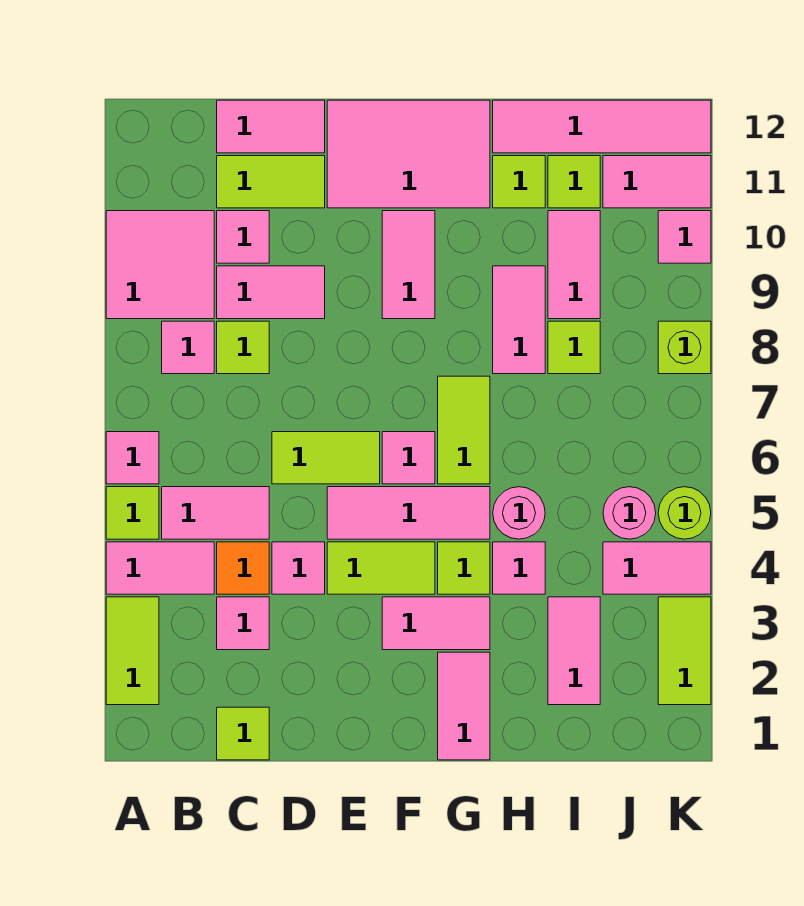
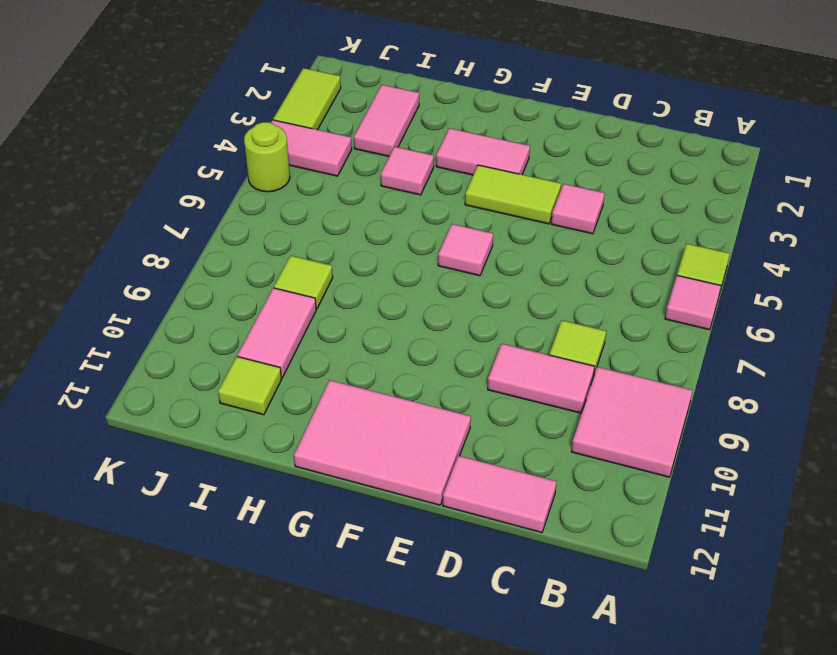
none -> lime tile A2:A3 level 1
none -> pink tile A4:B4 level 1
none -> pink tile B5:C5 level 1
none -> pink tile B8 level 1

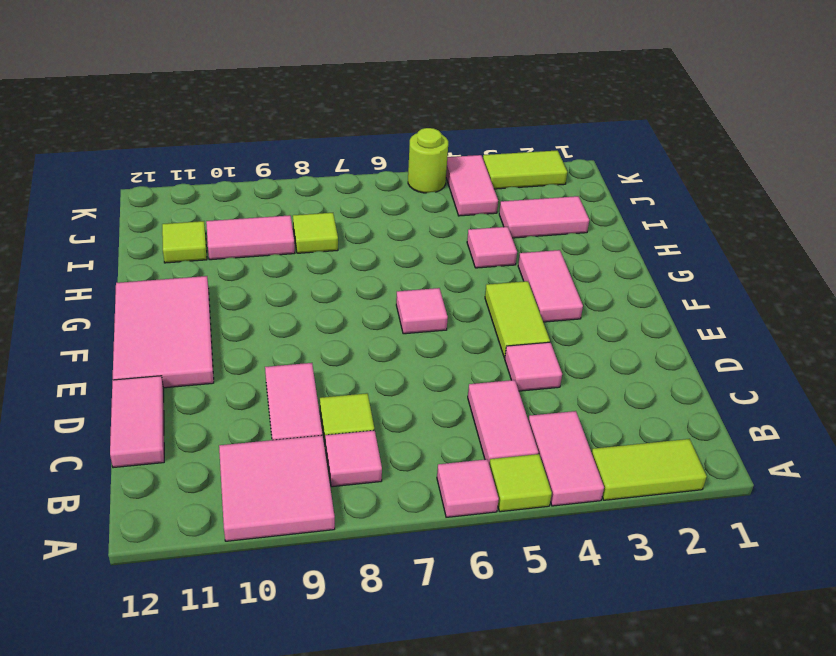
none -> lime tile C1 level 1
none -> pink tile C3 level 1
none -> orange tile C4 level 1
none -> pink tile C10 level 1

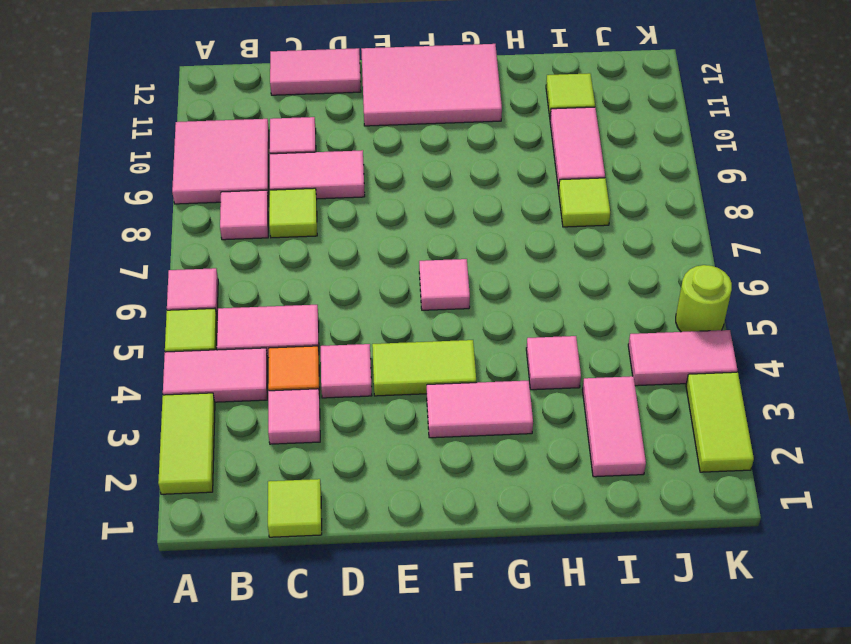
none -> lime tile C11:D11 level 1
none -> lime tile D6:E6 level 1
none -> pink tile E5:G5 level 1
none -> pink tile F9:F10 level 1

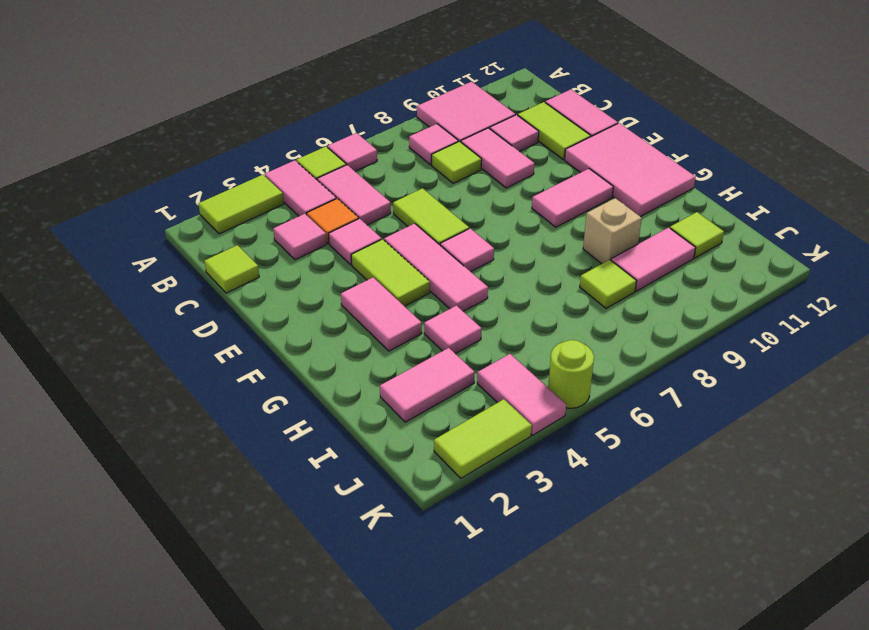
tan brick H9 level 1 -> pink tile H8:H9 level 1
none -> pink tile G1:G2 level 1
none -> lime tile G4 level 1
none -> lime tile G6:G7 level 1
none -> pink round brick H5 level 1

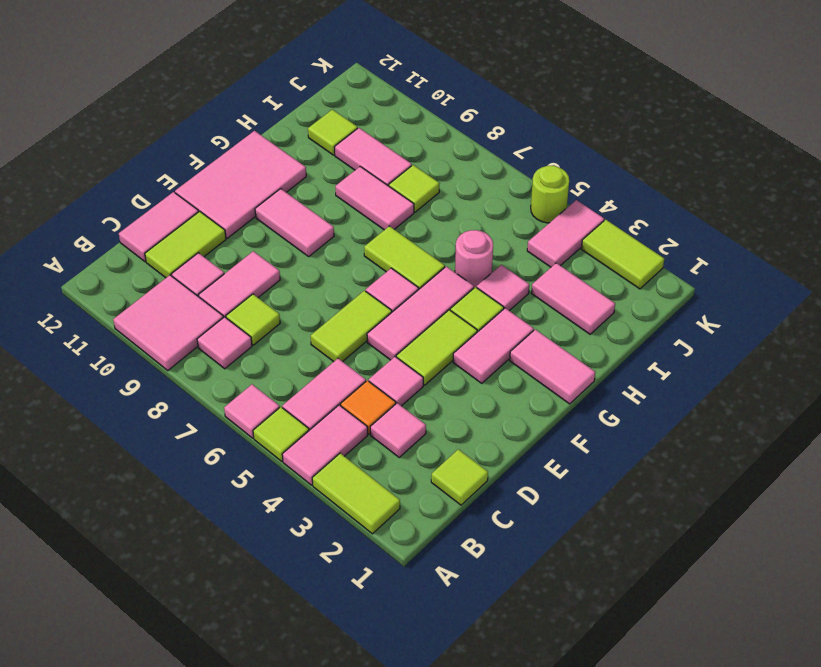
none -> lime tile H11 level 1
none -> pink tile H12:K12 level 1
none -> pink round brick J5 level 1
none -> pink tile J11:K11 level 1

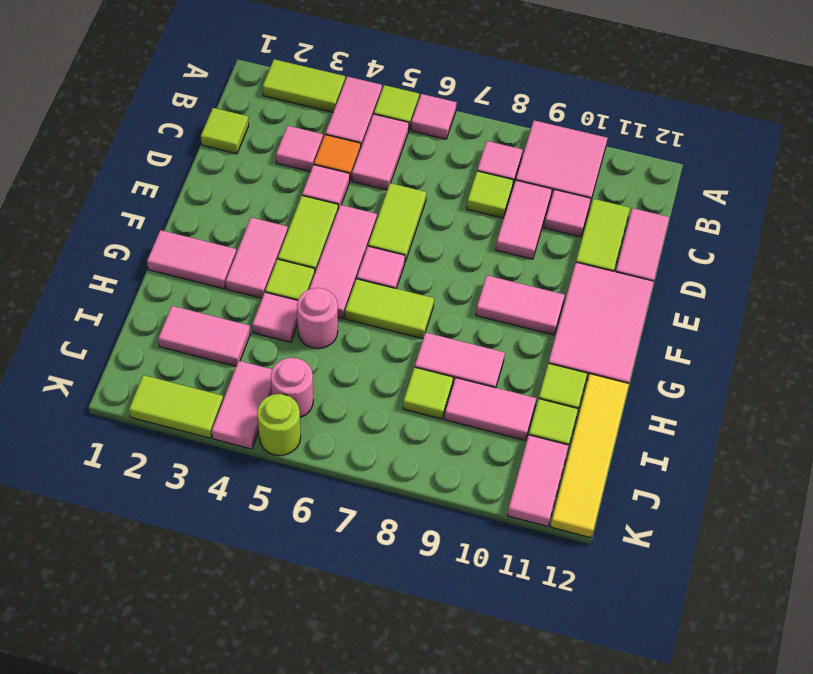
yellow tile H12:K12 level 1 -> pink tile H12:K12 level 1
none -> lime brick K8 level 1
none -> pink tile K10 level 1

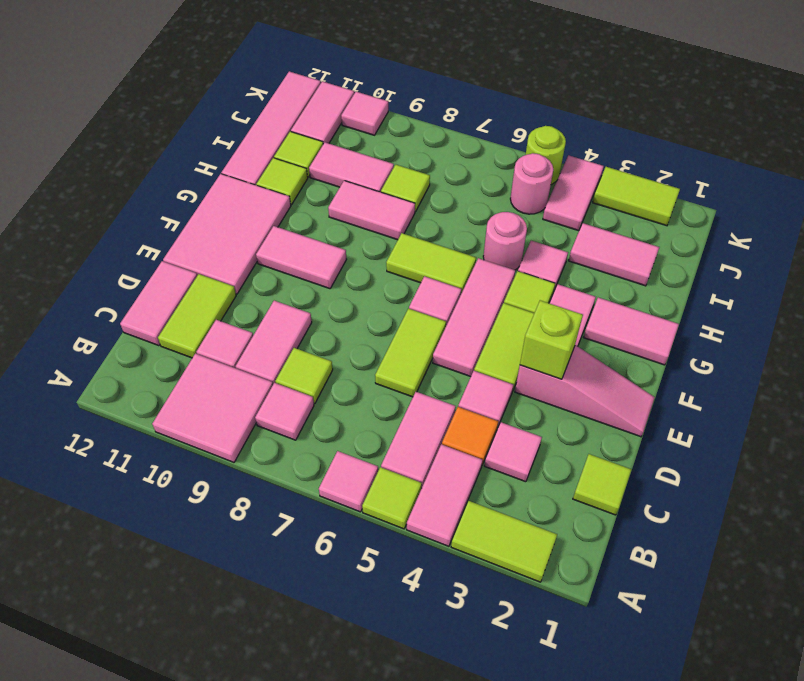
pink slope E1:E3 level 1 top 3 -> none
lime brick E3 level 2 -> lime brick K8 level 1

